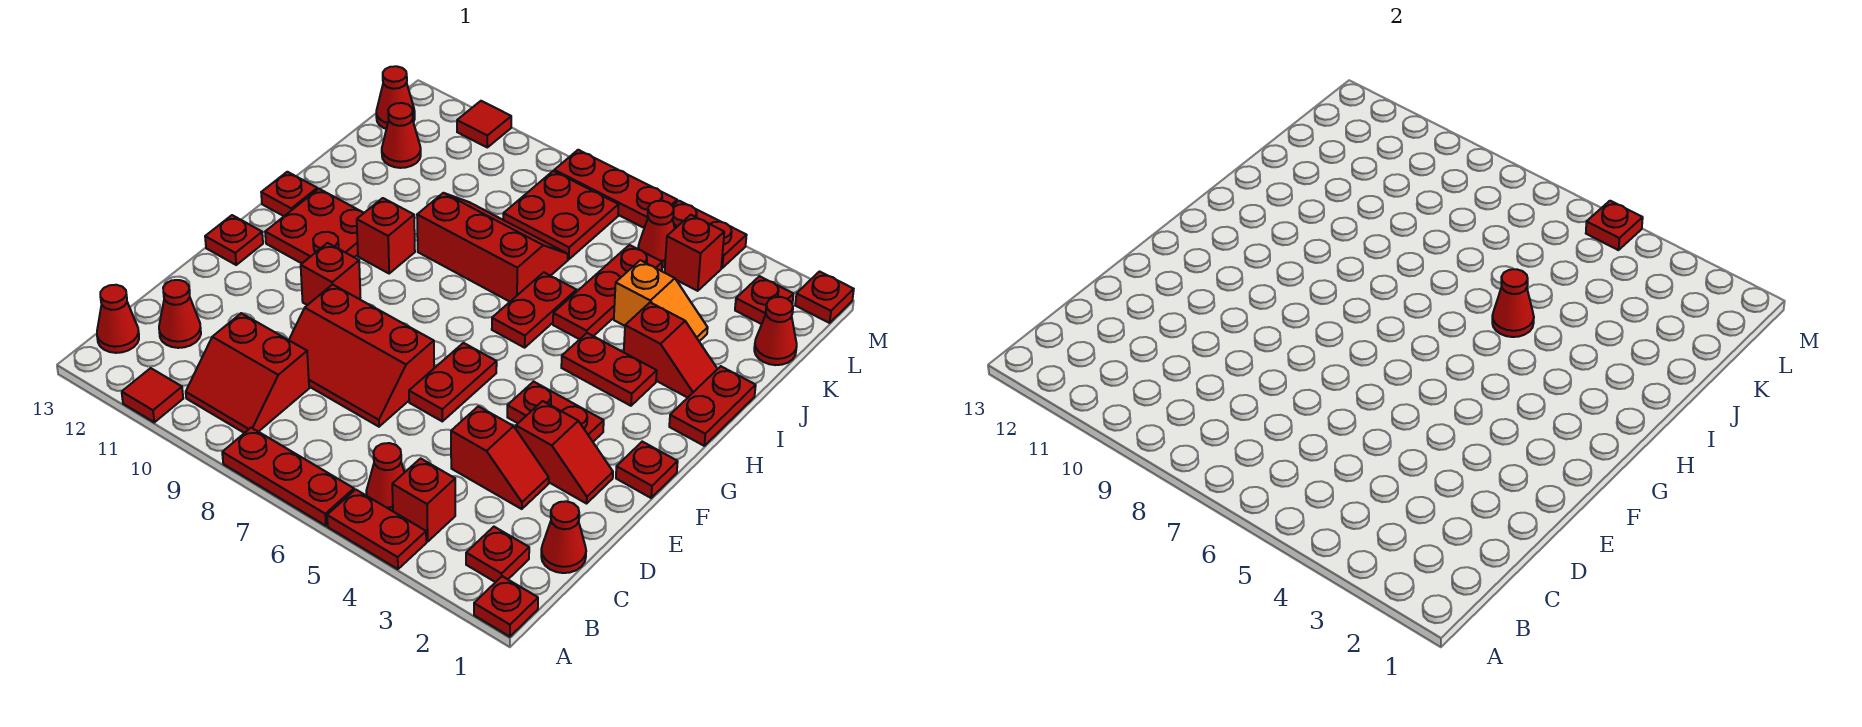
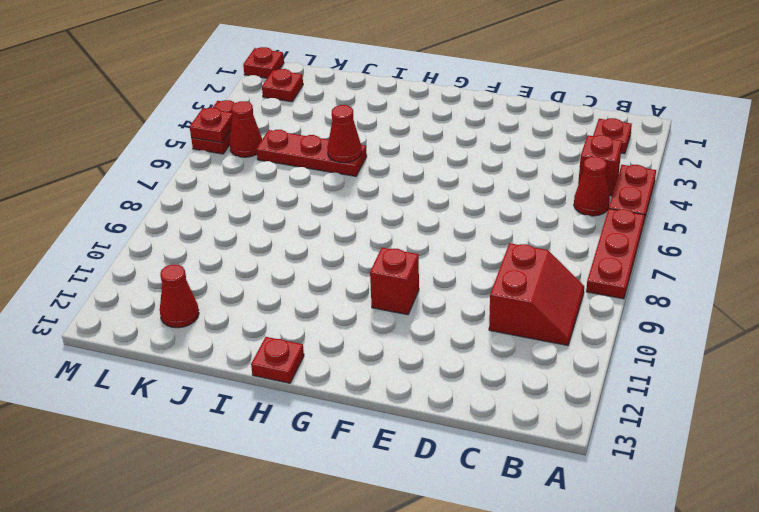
none -> red plate A1 level 1
none -> red tile A11 level 1
none -> red cone B13 level 1
none -> red cone C1 level 1

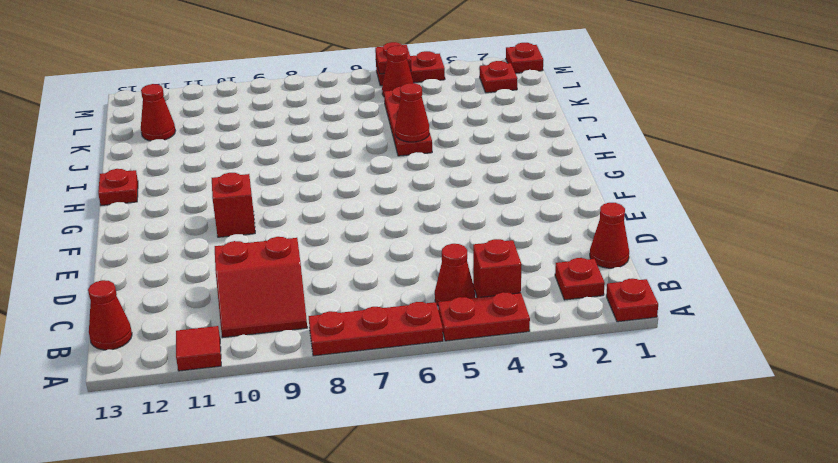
none -> red cone C12 level 1
none -> red slope D3:D4 level 1 top 4
none -> red slope D7:E9 level 1 top E
none -> red slope E2:E3 level 1 top 3

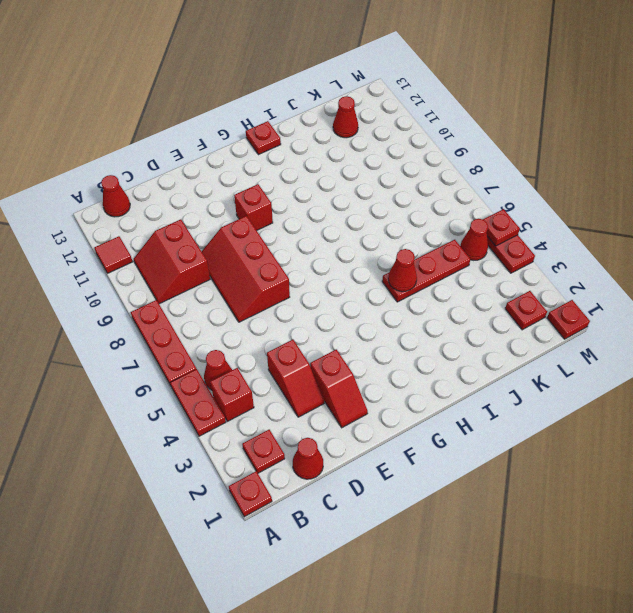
none -> red cone C12 level 1
none -> red plate E6:F6 level 1
none -> red plate F1 level 1
none -> red plate F3:F4 level 1

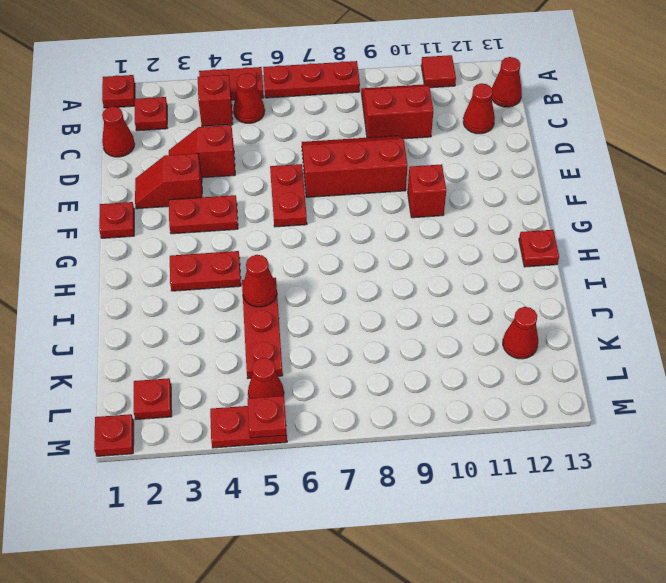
none -> red plate F13 level 1
none -> red plate G11:H12 level 1
none -> red plate H1:I1 level 1
none -> red plate H6:I6 level 1

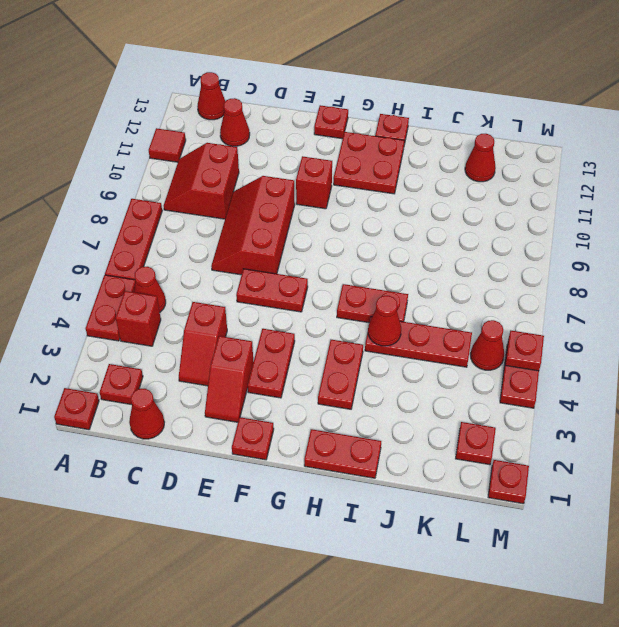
none -> red brick H10 level 1
none -> red slope I2:I3 level 1 top 3
none -> red slope I7:J9 level 1 top I
none -> orange slope J3:J4 level 1 top 4

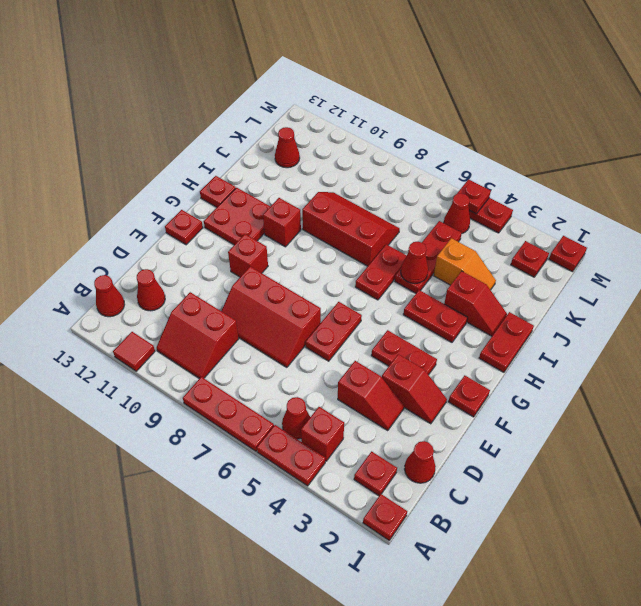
none -> red cone K1 level 1
none -> red plate K7:L8 level 1
none -> red brick L4 level 1
none -> red cone L13 level 1

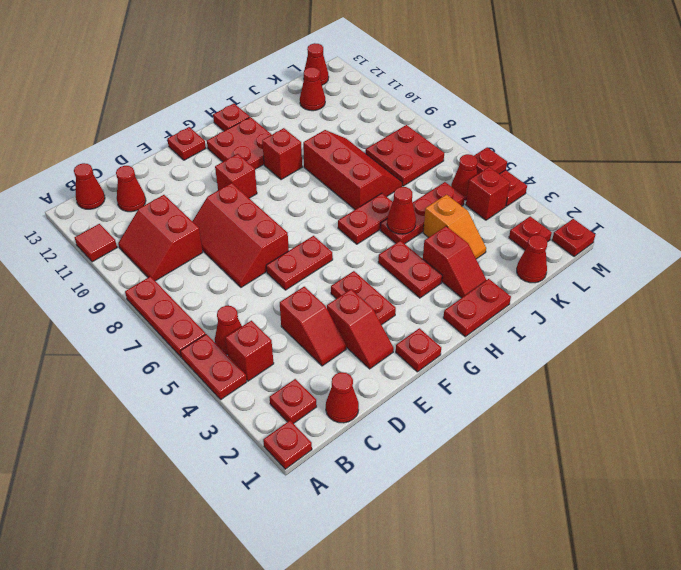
none -> red plate M6:M8 level 1
none -> red tile M11 level 1

